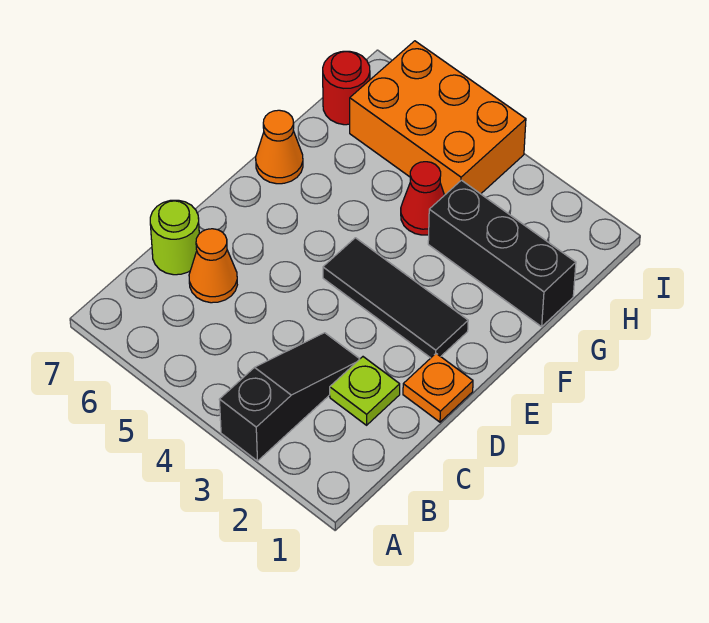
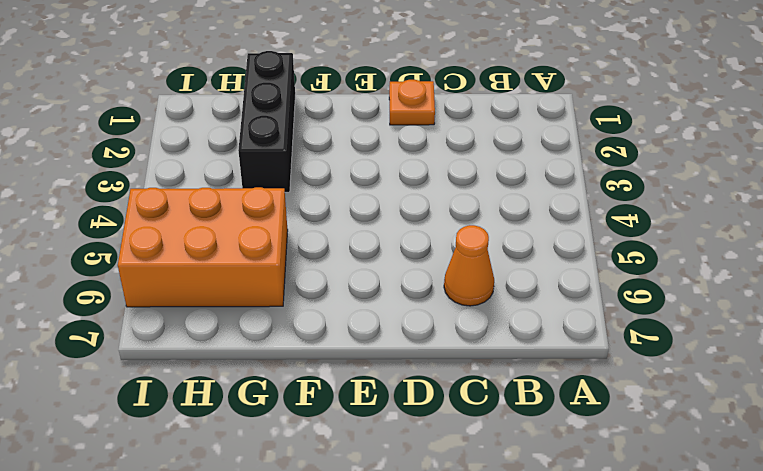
orange brick G5:I6 level 1 -> orange brick H4:I6 level 1
none -> black slope A3:C3 level 1 top A
none -> lime plate C2 level 1

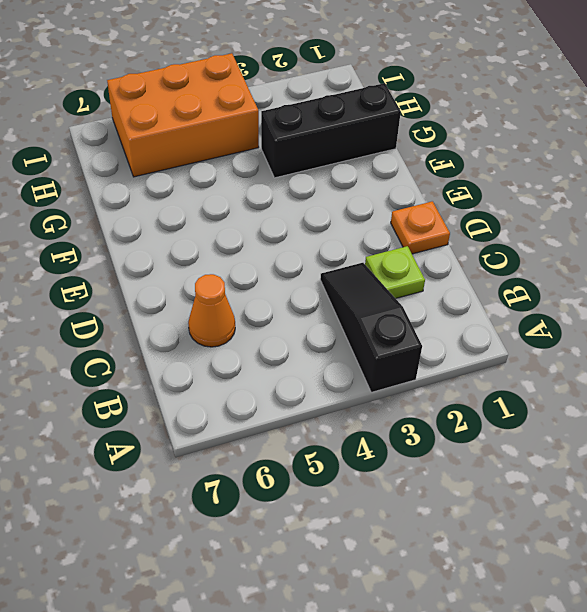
none -> lime round brick C7 level 1
none -> black tile E2:E4 level 1

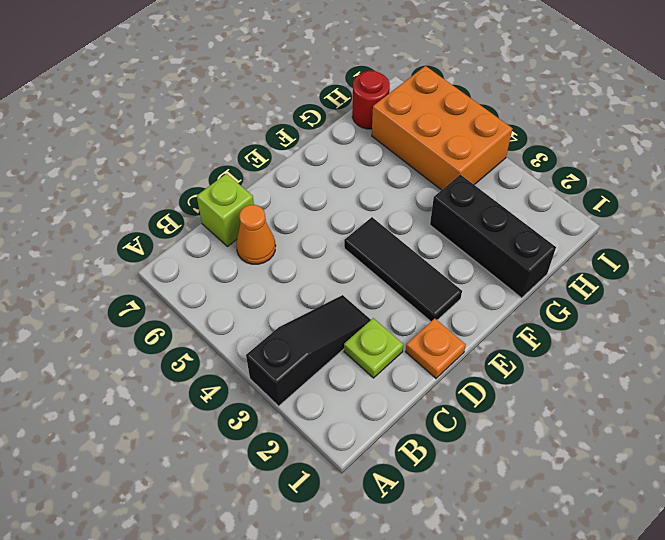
lime brick C7 level 1 -> lime round brick C7 level 1
none -> orange cone F7 level 1
none -> red cone G4 level 1

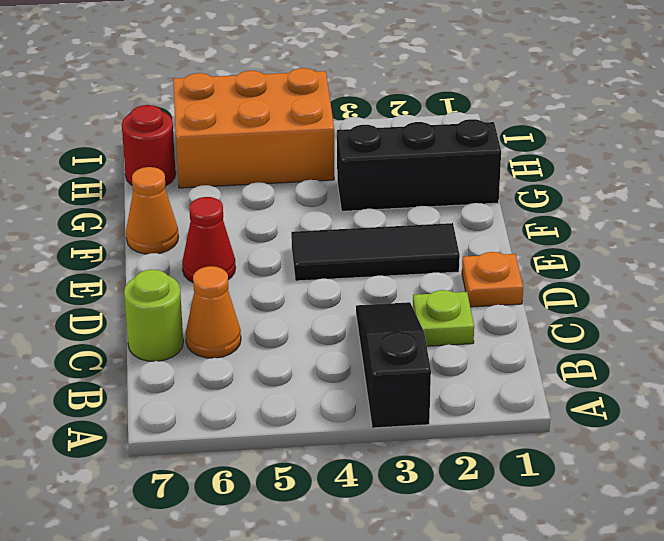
red cone E6 level 1 -> red cone G4 level 1

